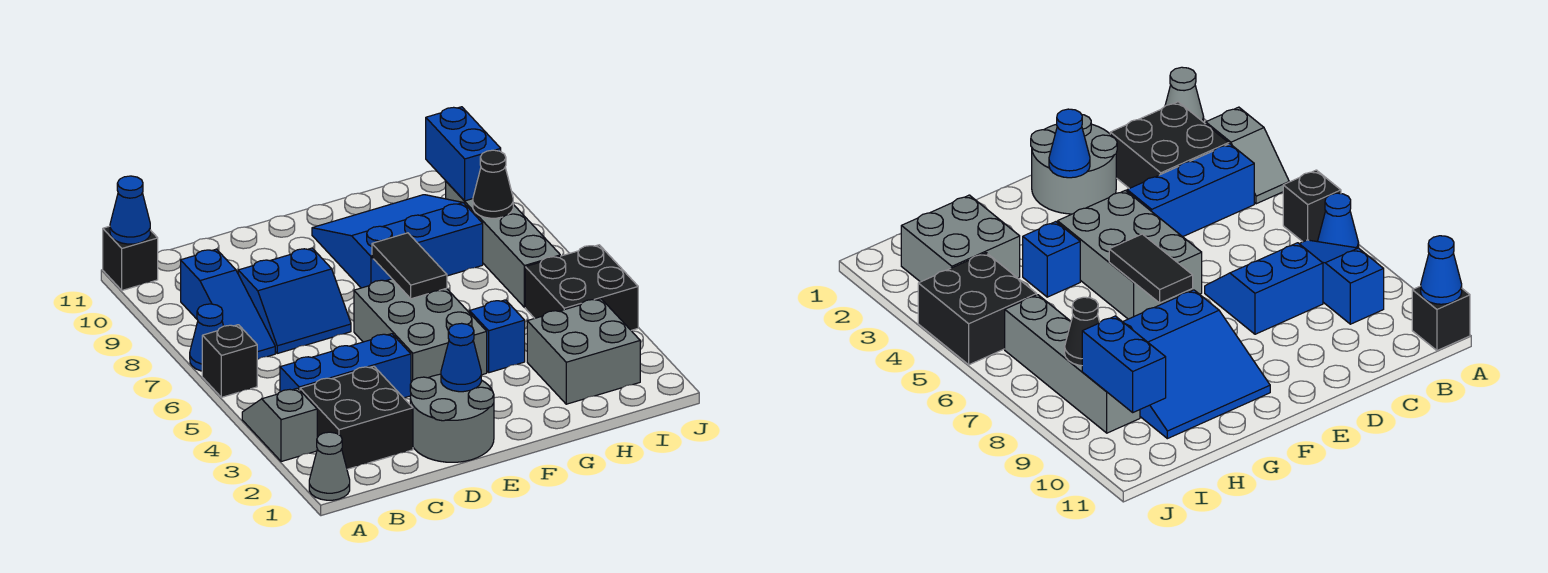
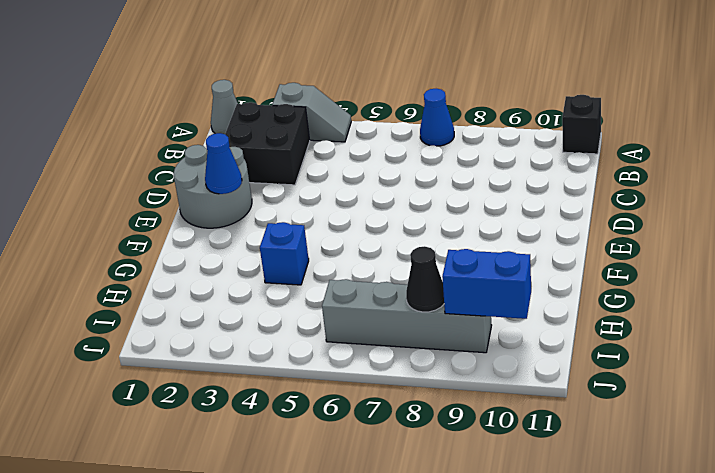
none -> black brick A6 level 1
none -> blue brick B4:D4 level 1
none -> blue slope B7:B9 level 1 top 9

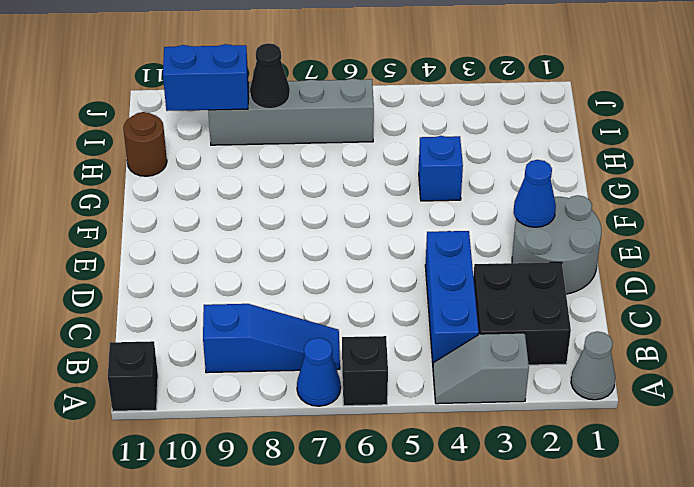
brown round brick H11 level 1 -> none
none -> blue slope C7:D8 level 1 top 8
none -> grey brick E4:F6 level 1
none -> blue slope F8:H10 level 1 top 8

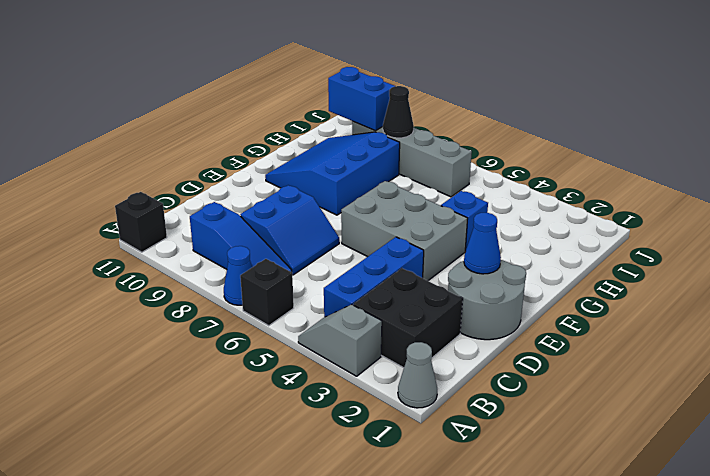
none -> grey brick H2:I3 level 1
none -> black brick I4:J5 level 1
none -> blue cone A11 level 2

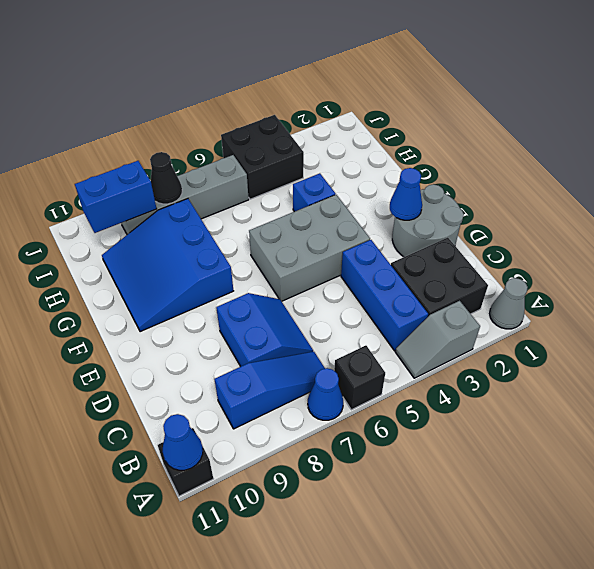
none -> grey brick H2:I3 level 1
none -> black tile F6:F7 level 2

